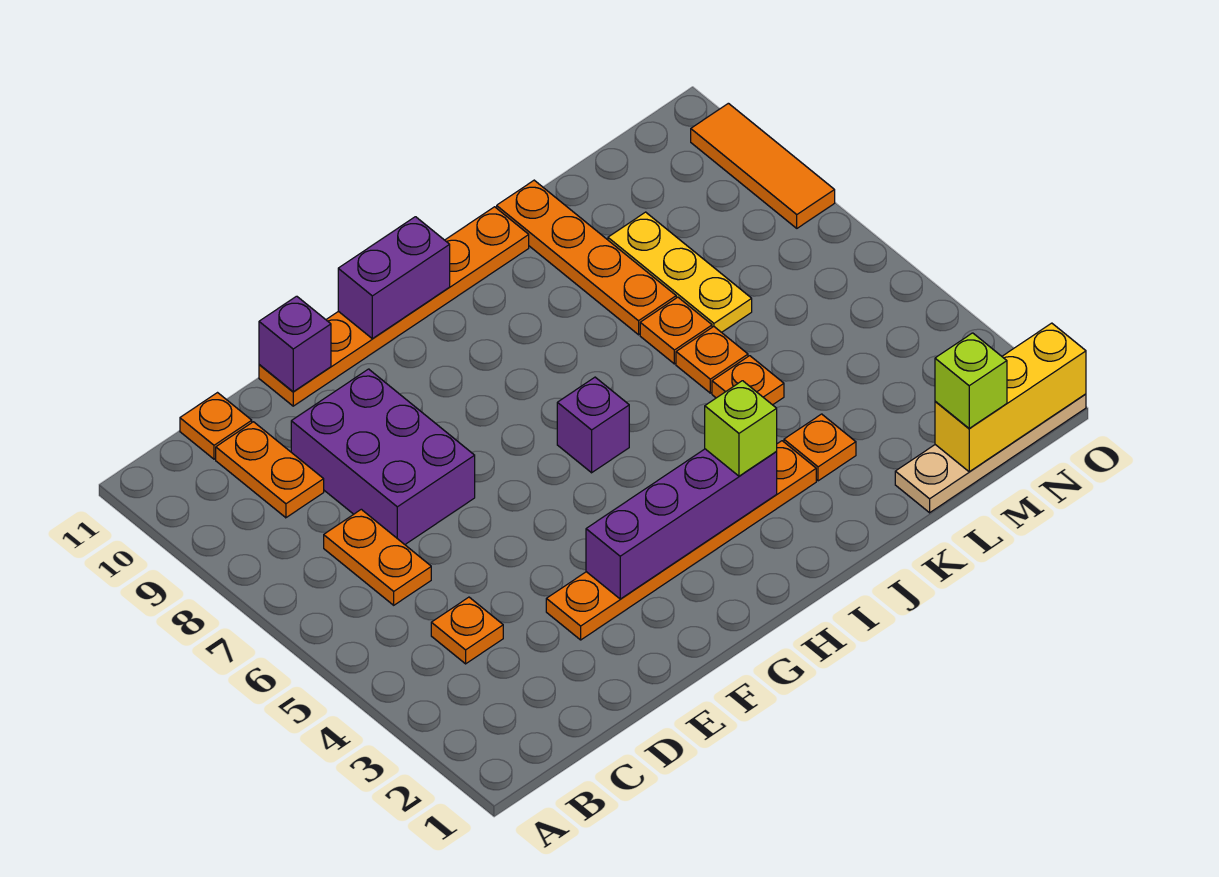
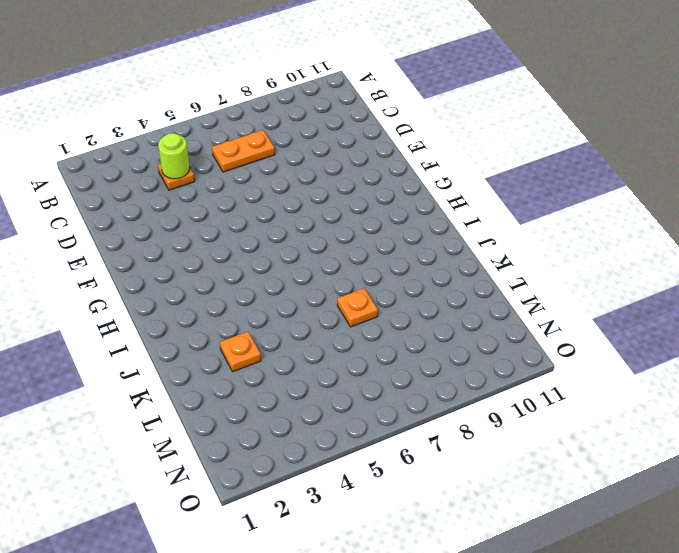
lime round brick C4 level 2 -> none
none -> orange plate C9:C10 level 1
none -> orange plate C11 level 1
none -> purple brick D7:E9 level 1

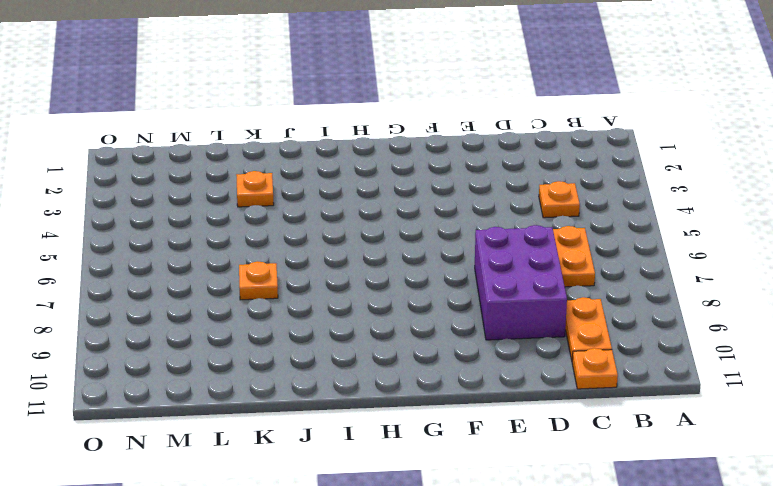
none -> orange plate E3:J3 level 1
none -> orange plate E11:J11 level 1
none -> purple brick H6 level 1

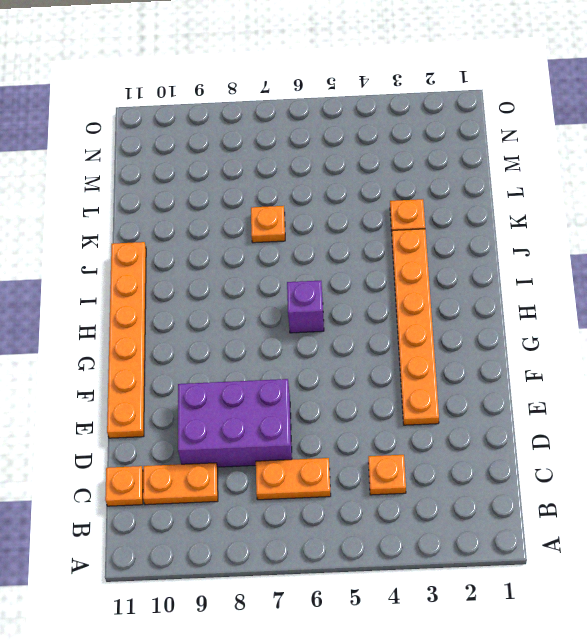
none -> orange plate K5 level 1
none -> orange plate K6 level 1
none -> orange plate K8:K11 level 1

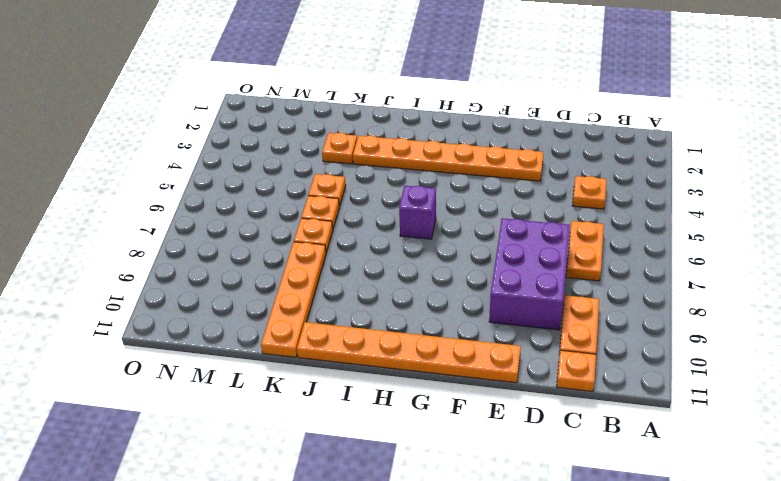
none -> tan plate L1:O1 level 1
none -> yellow plate L7:L9 level 1
none -> orange tile O8:O10 level 1

